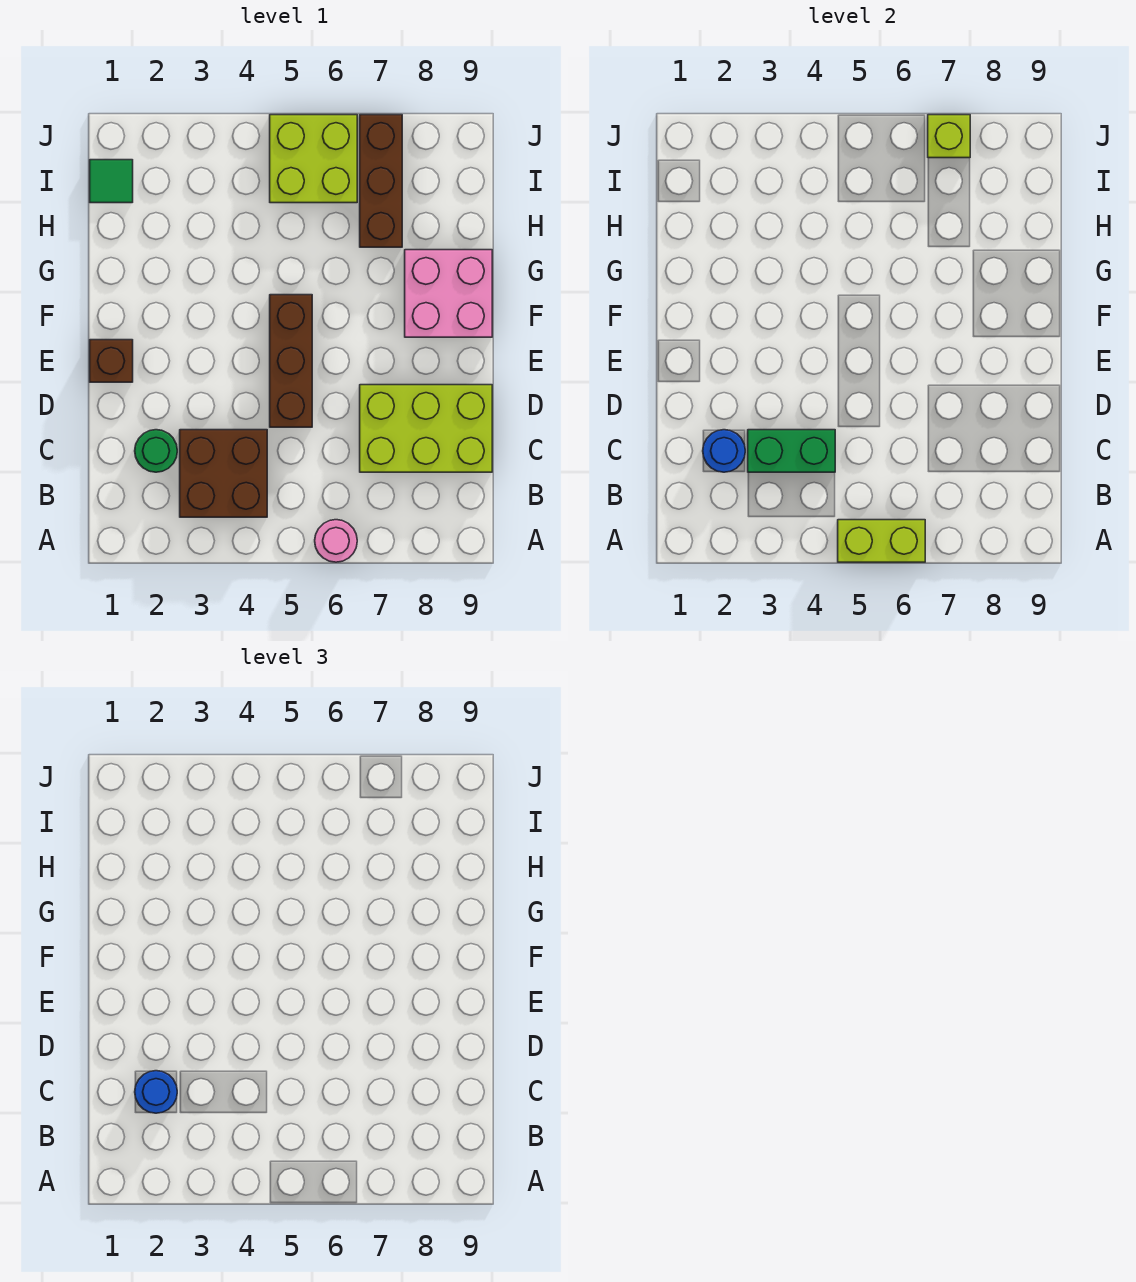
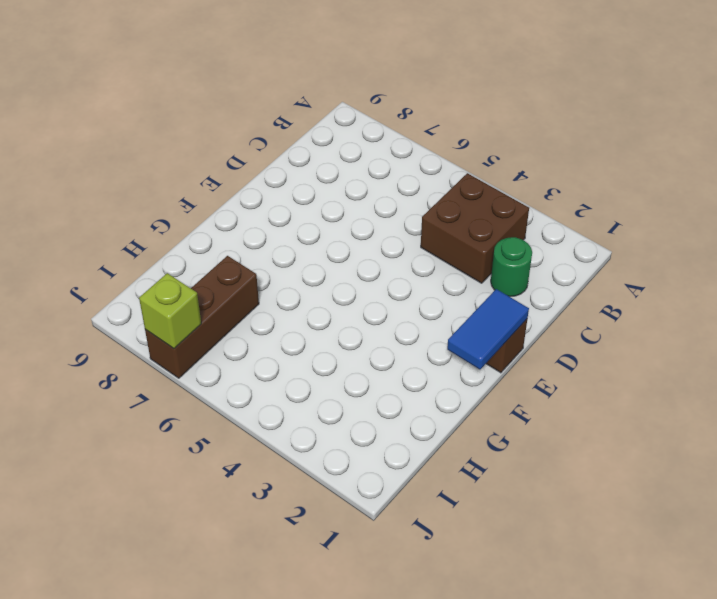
blue tile E1:F1 level 2 -> none
none -> pink round brick A6 level 1
none -> lime brick C7:D9 level 1
none -> brown brick D5:F5 level 1

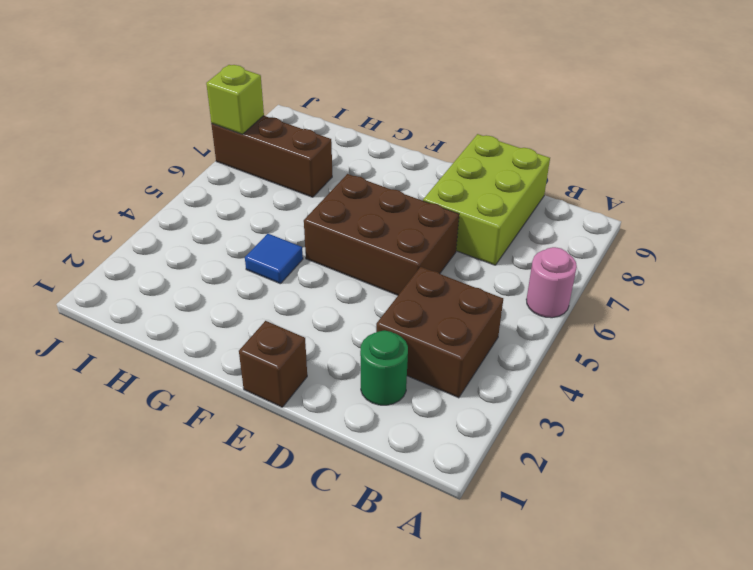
brown brick D5:F6 level 1 -> brown brick D5:F5 level 1
blue tile G4 level 1 -> none
none -> pink brick F8:G9 level 1
none -> green tile I1 level 1
none -> lime brick I5:J6 level 1

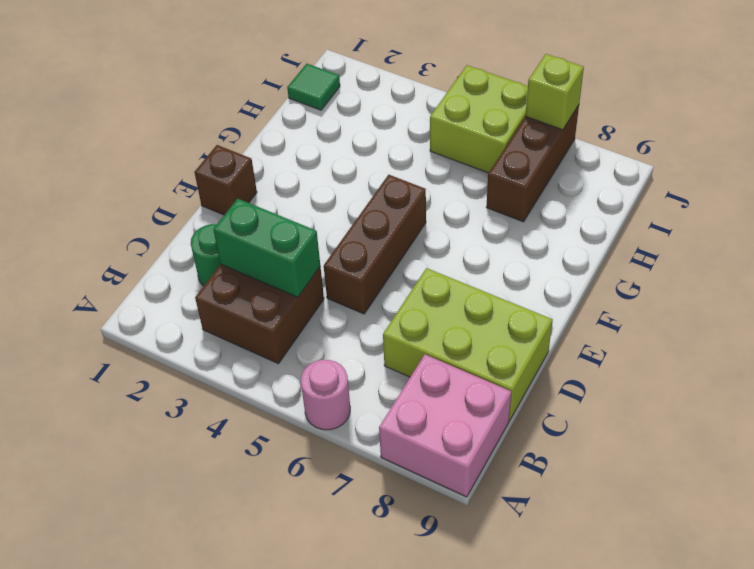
pink brick A8:B9 level 1 -> pink brick F8:G9 level 1
none -> lime brick A5:A6 level 2
none -> blue round brick C2 level 2
none -> blue round brick C2 level 3

